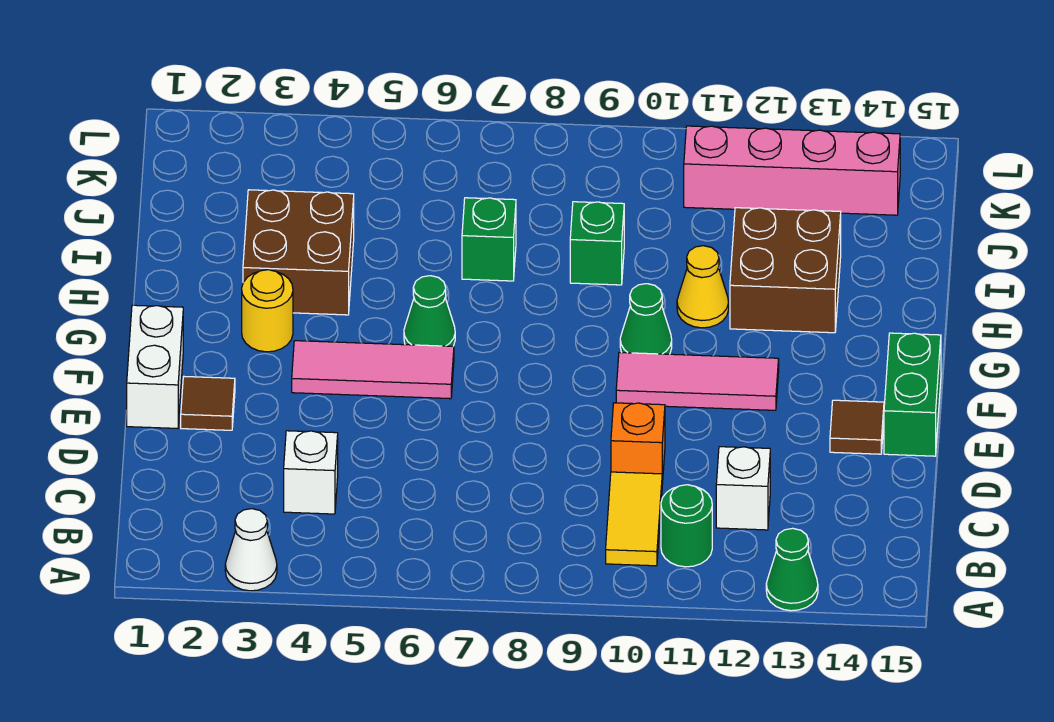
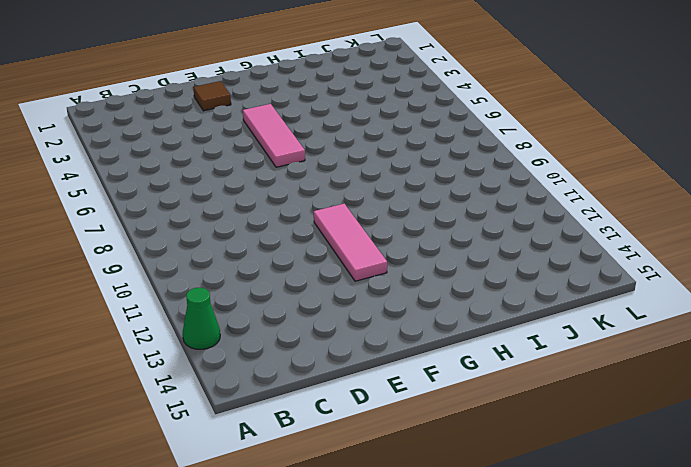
none -> white cone A3 level 1
none -> yellow tile B10:C10 level 1
none -> green round brick B11 level 1

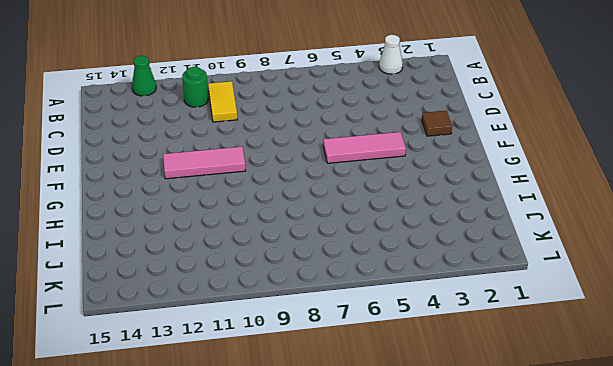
none -> white brick C4 level 1
none -> white brick C12 level 1
none -> orange brick D10 level 1

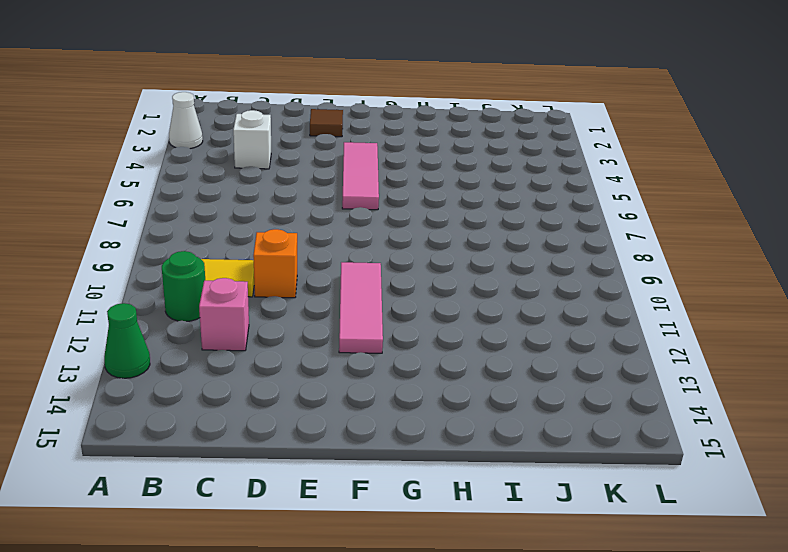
pink brick C12 level 1 -> white brick C12 level 1
none -> white brick E1:F1 level 1
none -> brown tile E14 level 1
none -> green brick E15:F15 level 1

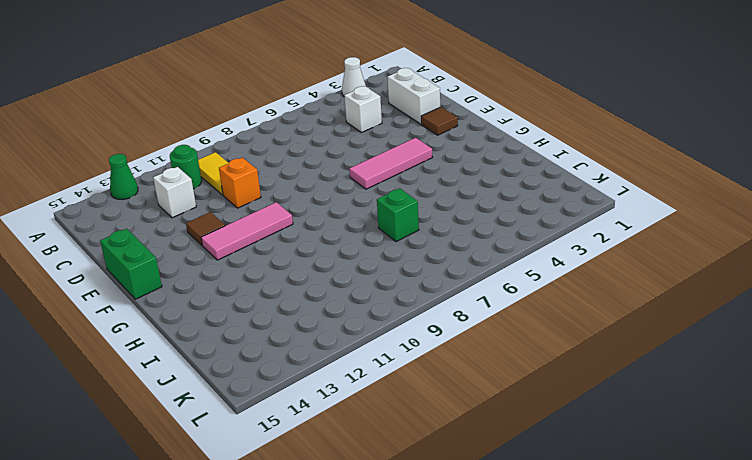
white brick C2:D2 level 1 -> white brick E1:F1 level 1
brown tile E12 level 1 -> brown tile E14 level 1
none -> yellow round brick G3 level 1
none -> green cone G6 level 1
none -> green cone G10 level 1

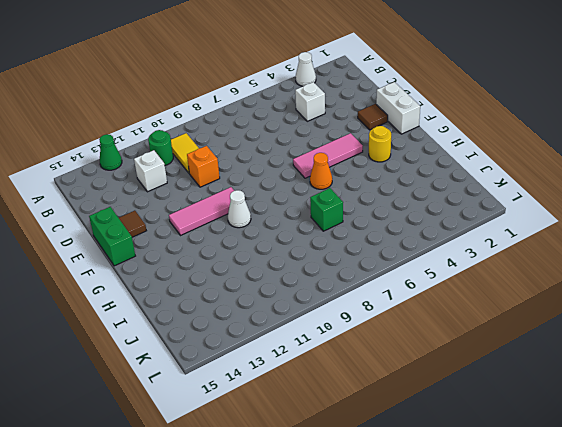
orange cone G6 level 1 -> green cone G6 level 1
white cone G10 level 1 -> green cone G10 level 1
none -> brown brick H3:I4 level 1
none -> yellow cone H11 level 1
none -> brown brick H12:I13 level 1

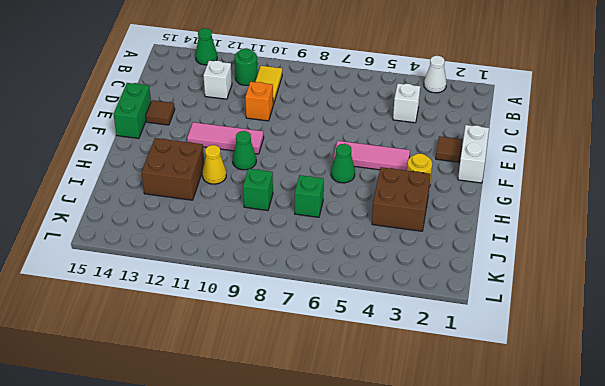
none -> pink brick K11:K14 level 1

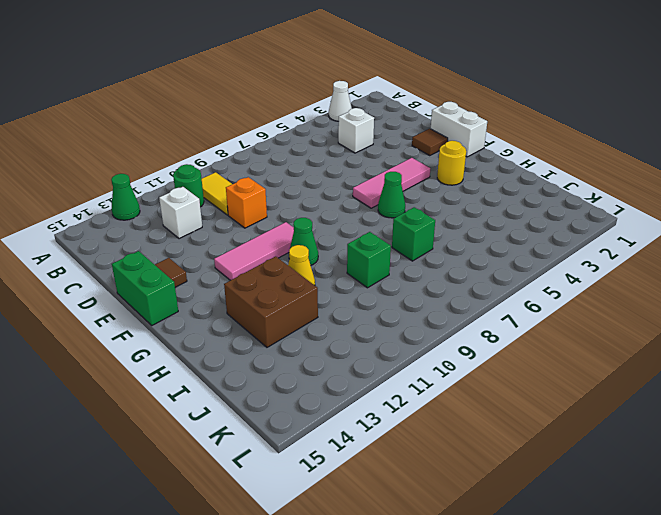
none -> brown brick H3:I4 level 1
none -> pink brick K11:K14 level 1

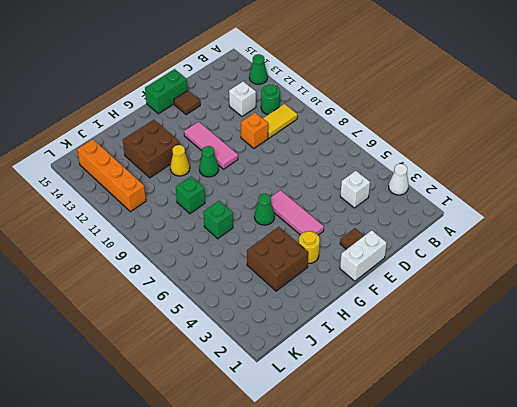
orange brick K11:K14 level 1 -> pink brick K11:K14 level 1

